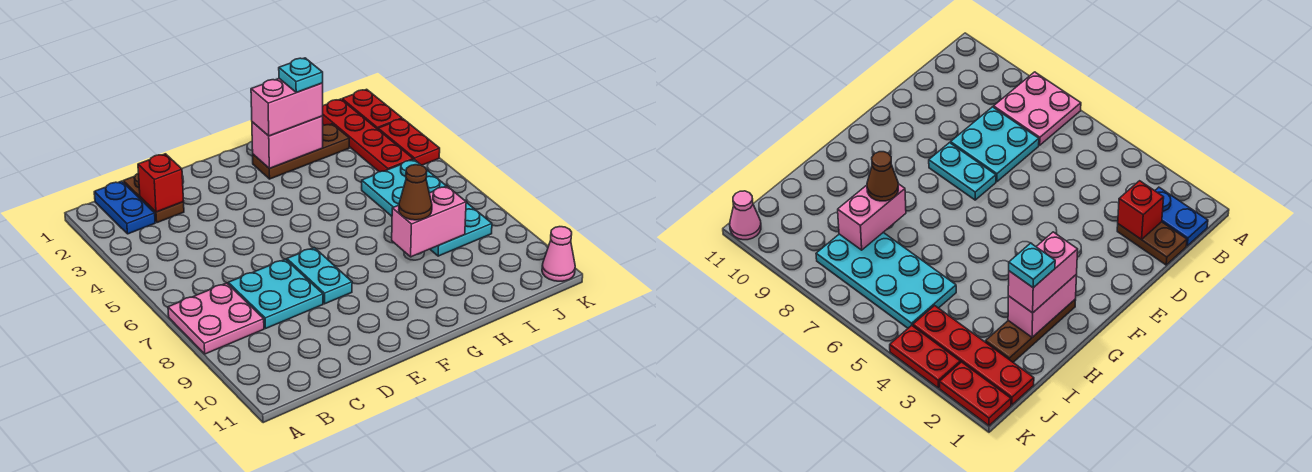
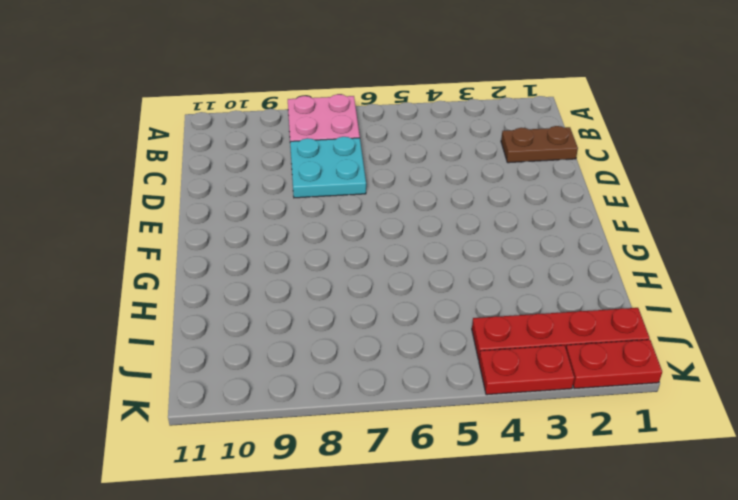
none -> blue plate B1:B2 level 1
none -> cyan plate E7:E8 level 1
none -> brown plate G2:I2 level 1

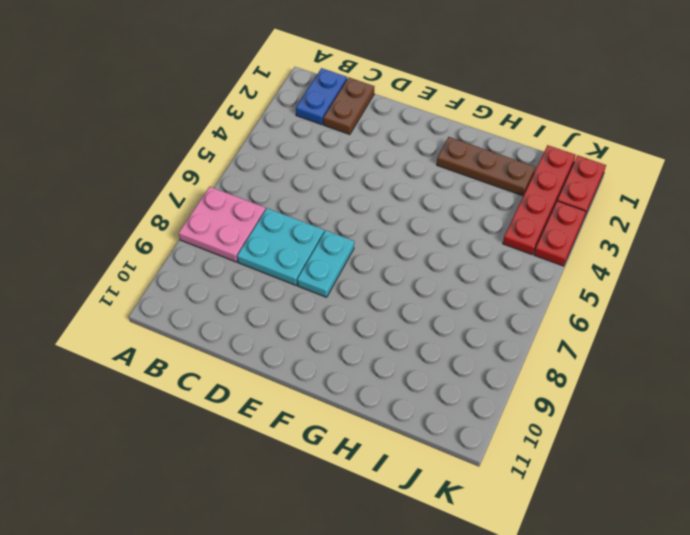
none -> cyan plate I5:J8 level 1
none -> pink cone K11 level 1
none -> red brick C2 level 2

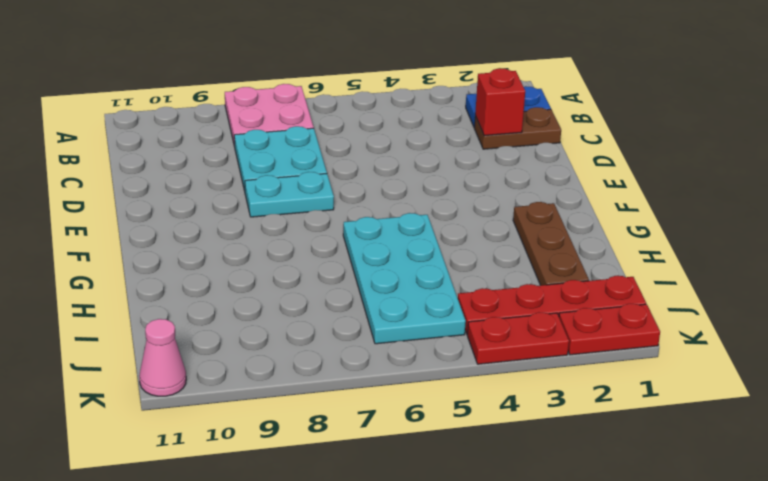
cyan plate G5:J6 level 1 -> cyan plate I5:J8 level 1
none -> pink brick G2:H2 level 2
none -> pink brick H8:I8 level 2
none -> pink brick G2:H2 level 3

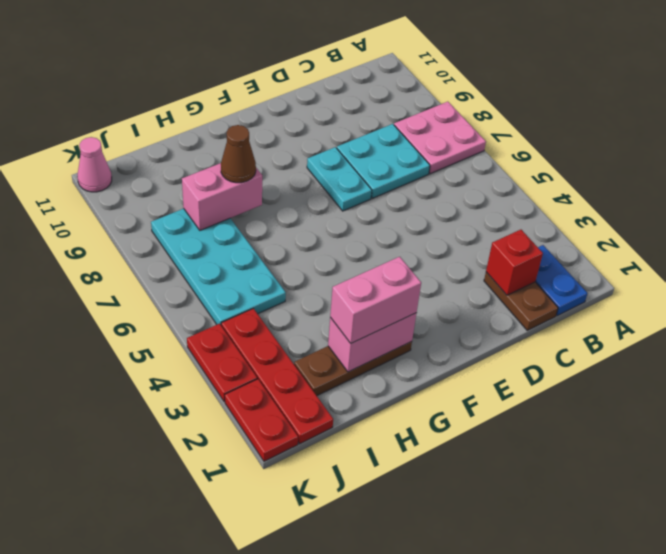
none -> cyan plate H2 level 4

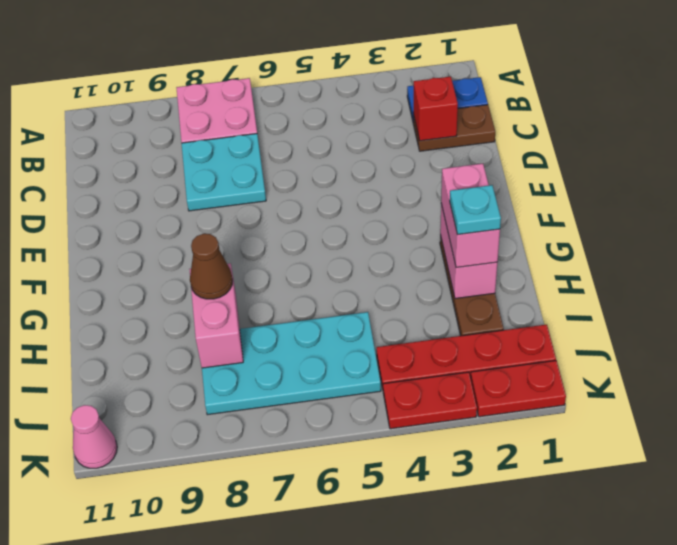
none -> cyan plate E7:E8 level 1

